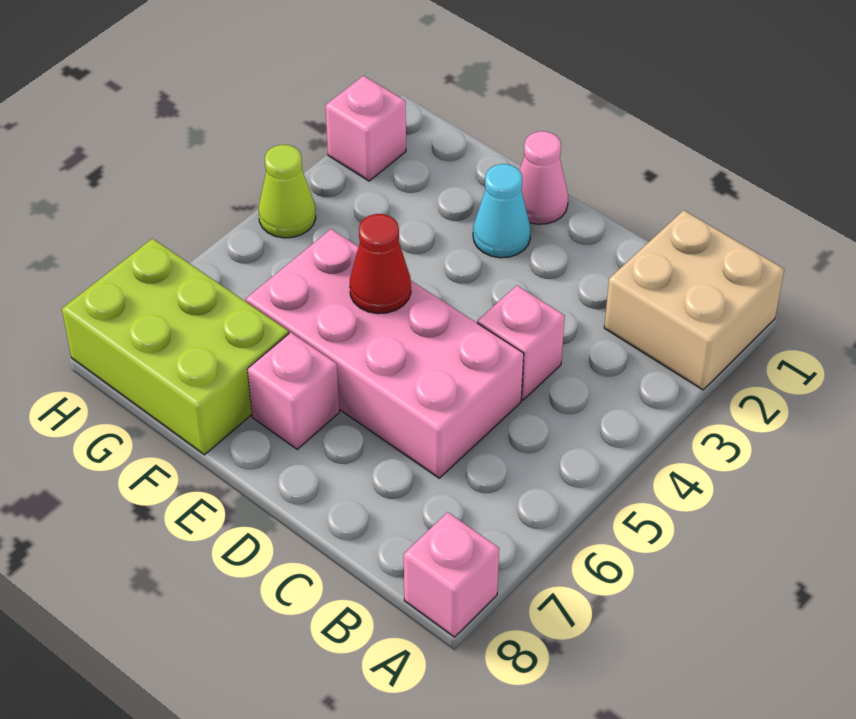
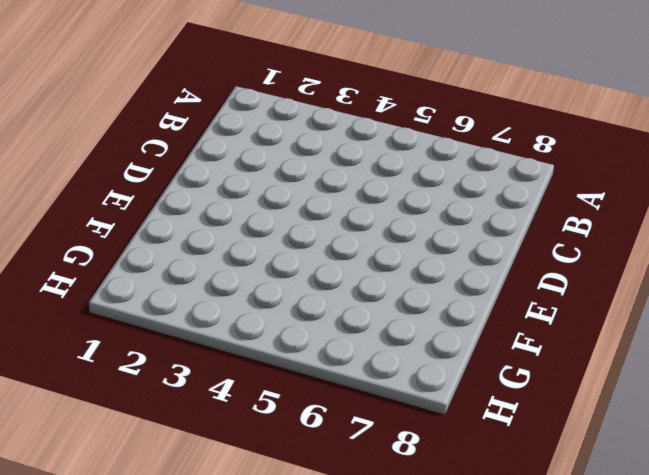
none -> tan brick A1:B2 level 1
none -> pink brick A8 level 1

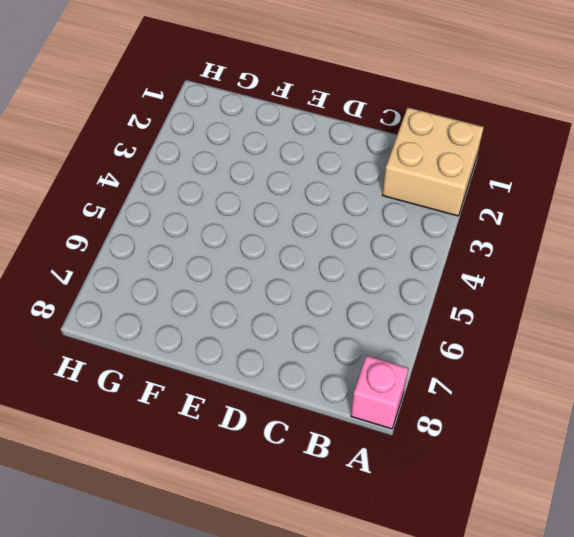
none -> pink brick C4 level 1
none -> pink brick C5:F6 level 1

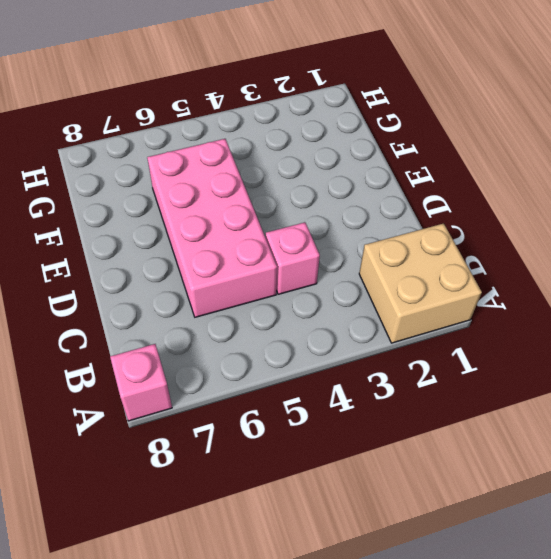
none -> pink cone E1 level 1
none -> cyan cone E2 level 1

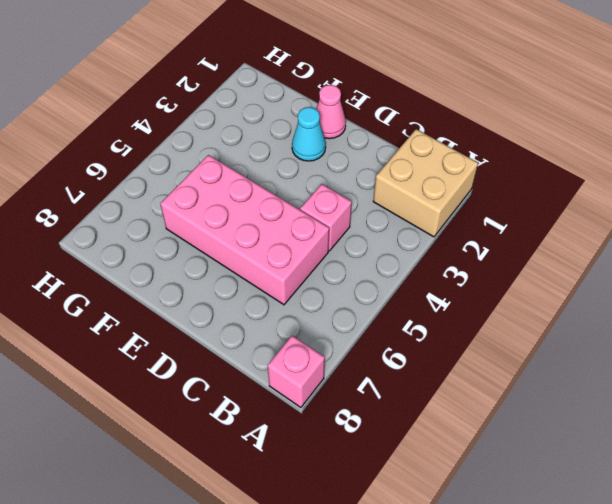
none -> pink brick E7 level 1
none -> lime brick F7:H8 level 1

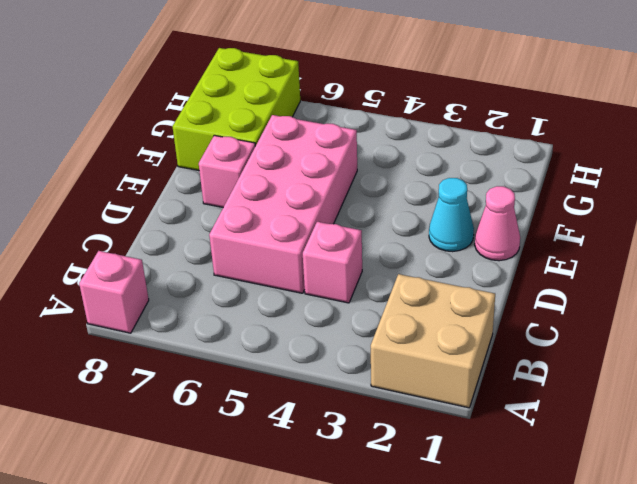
none -> pink brick H2 level 1
none -> lime cone H4 level 1

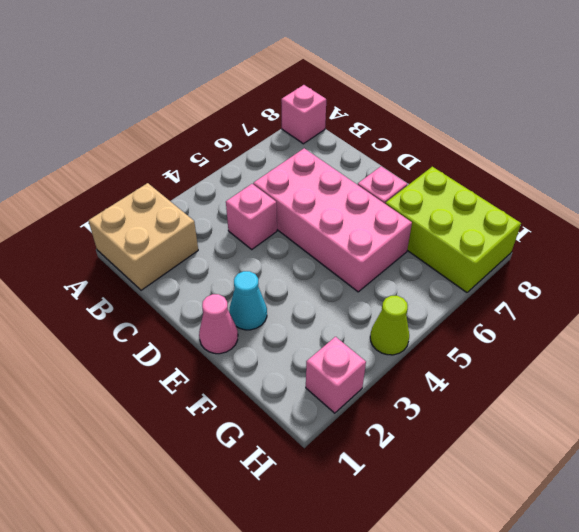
none -> red cone E5 level 2

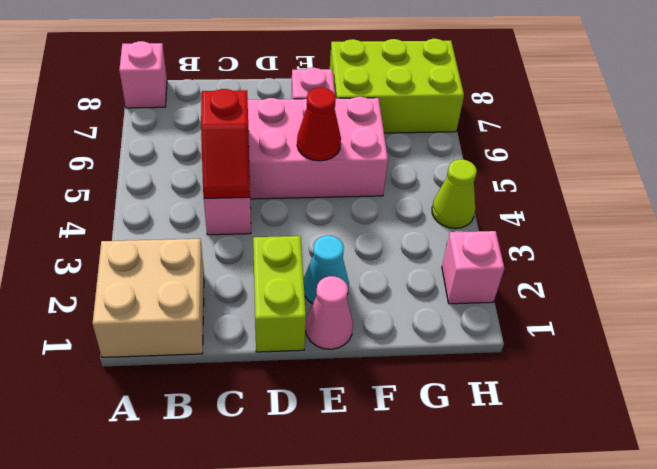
red slope C4:C5 level 2 top 5 -> none
lime brick D1:D2 level 1 -> none

